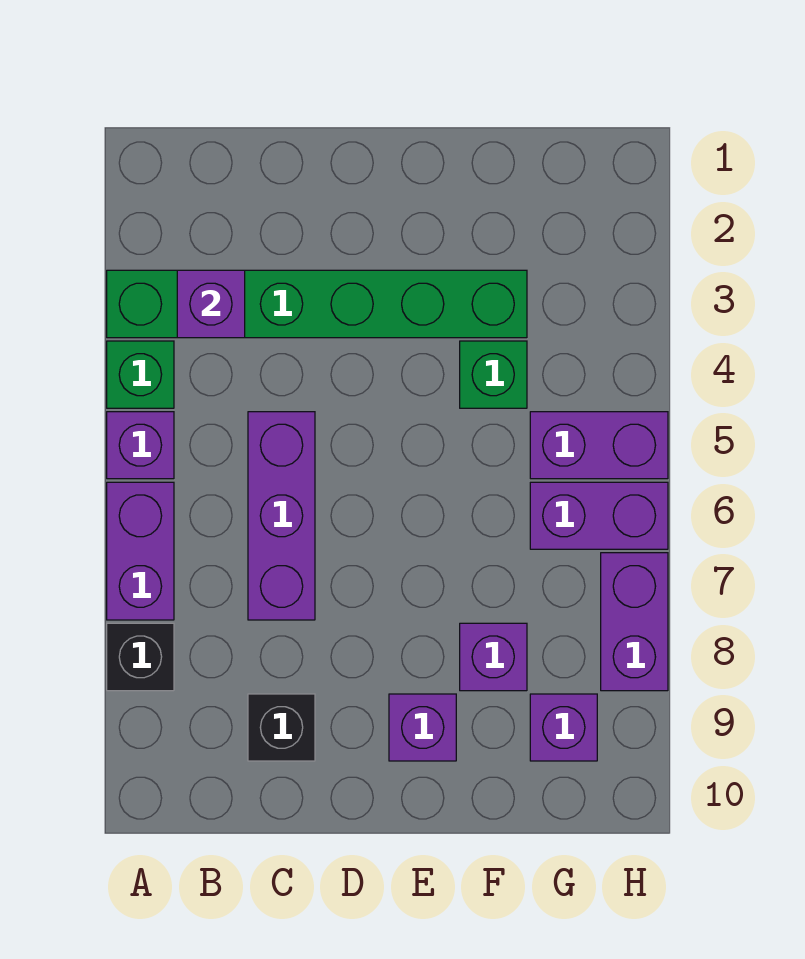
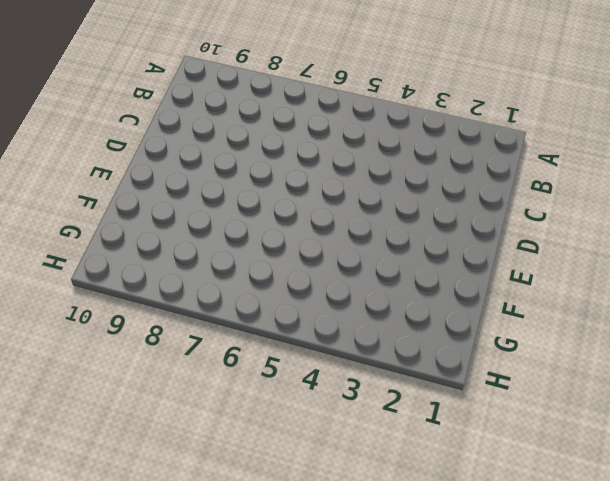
none -> green brick A3:F3 level 1
none -> green brick A4 level 1
none -> purple brick A5 level 1

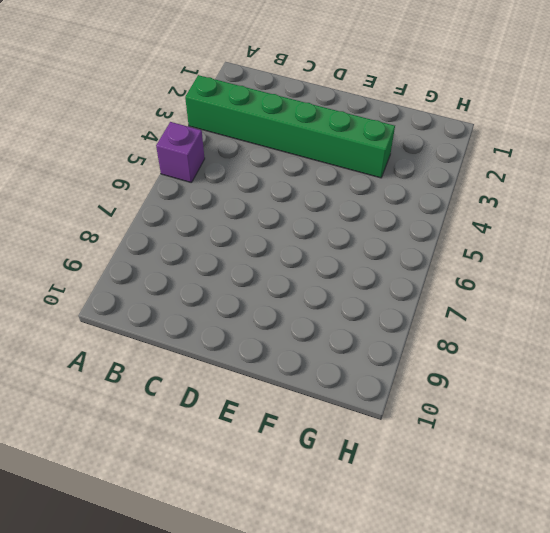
none -> green brick A4 level 1
none -> purple brick A6:A7 level 1
none -> black brick A8 level 1

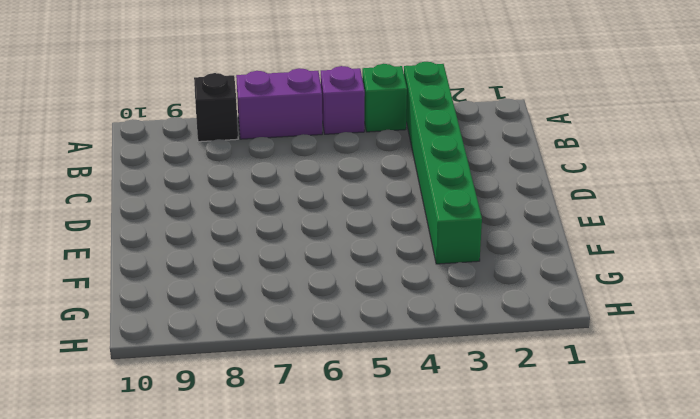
none -> purple brick C5:C7 level 1
none -> black brick C9 level 1
none -> purple brick E9 level 1

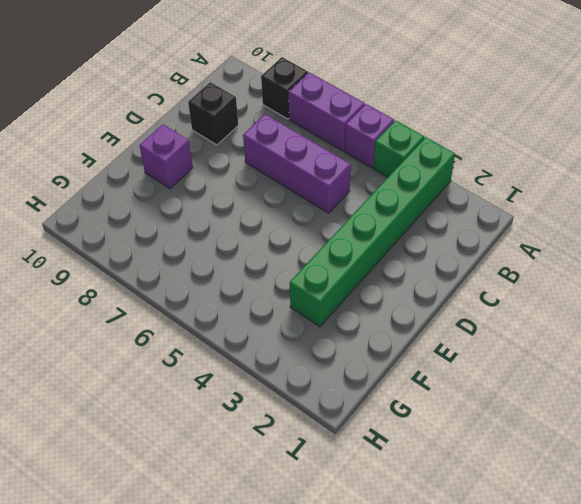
none -> green brick F4 level 1
none -> purple brick F8 level 1
none -> purple brick G5:H5 level 1

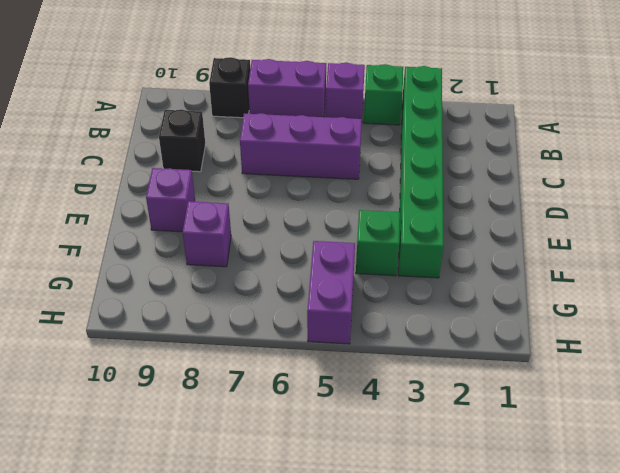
none -> purple brick G6:H6 level 1
none -> purple brick G9 level 1
none -> purple brick H7:H8 level 1

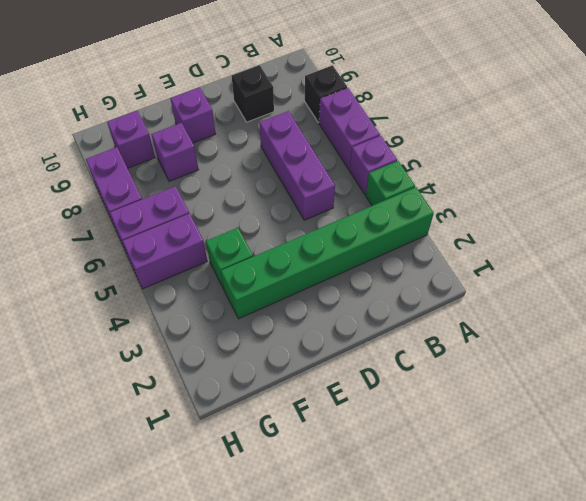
none -> purple brick B3 level 2

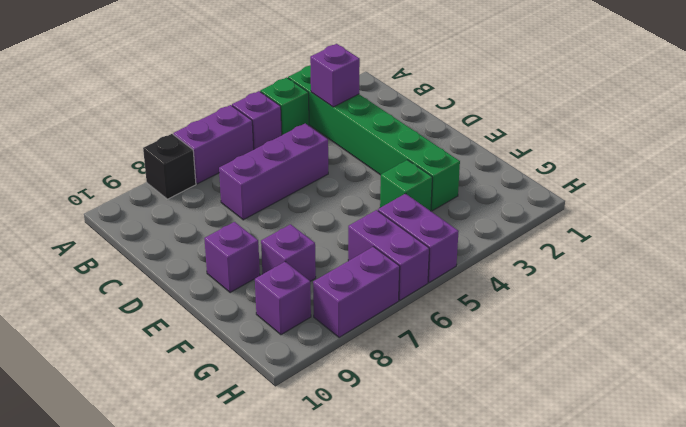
none -> black brick C9 level 1

